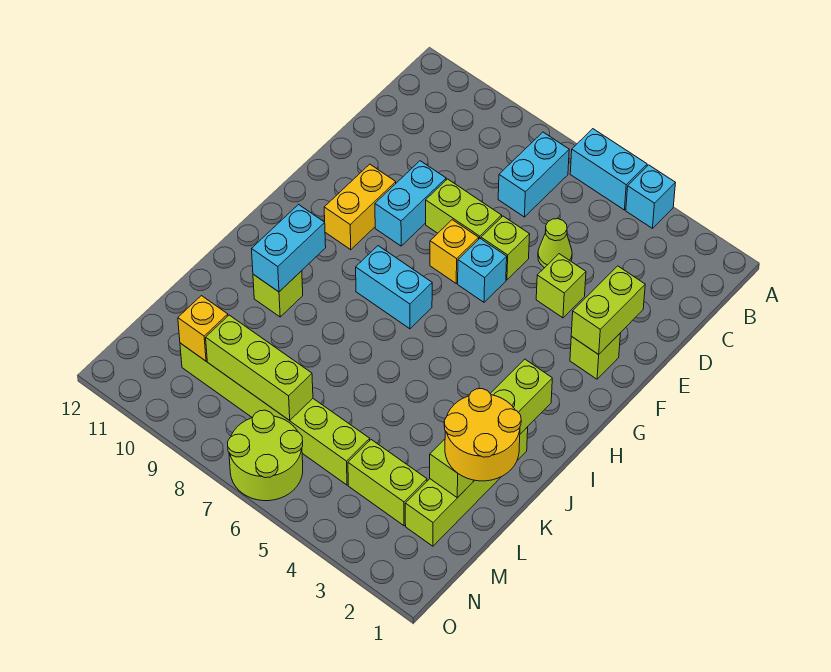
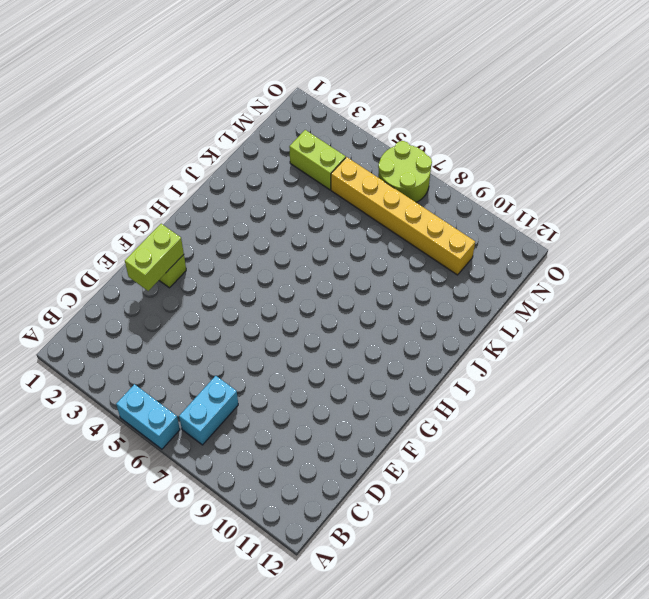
yellow brick M5:M10 level 1 -> lime brick M5:M10 level 1
none -> cyan brick A4 level 1
none -> lime cone D5 level 1
none -> lime brick E4 level 1

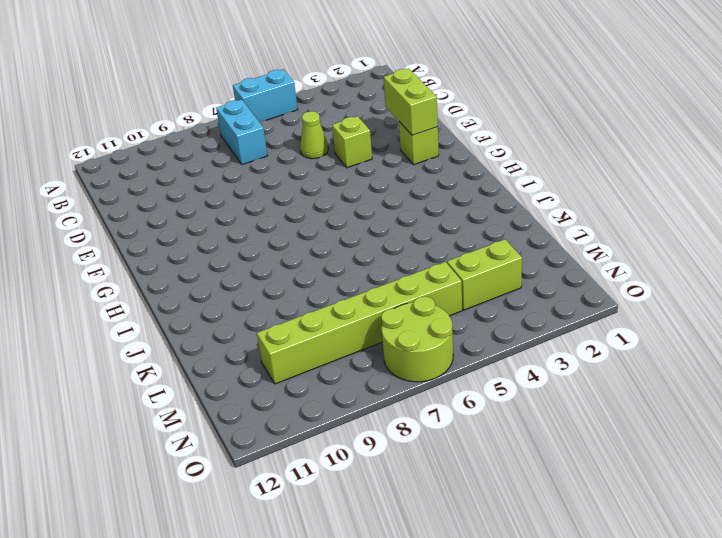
none -> cyan brick A4 level 1
none -> lime brick E6 level 1
none -> lime brick E7:E8 level 1

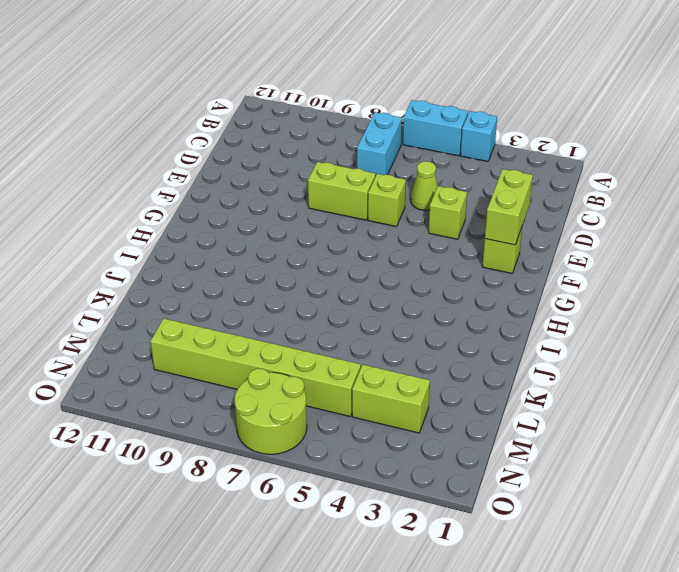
none -> cyan brick E9:F9 level 1
none -> cyan brick F6 level 1
none -> yellow brick F7 level 1

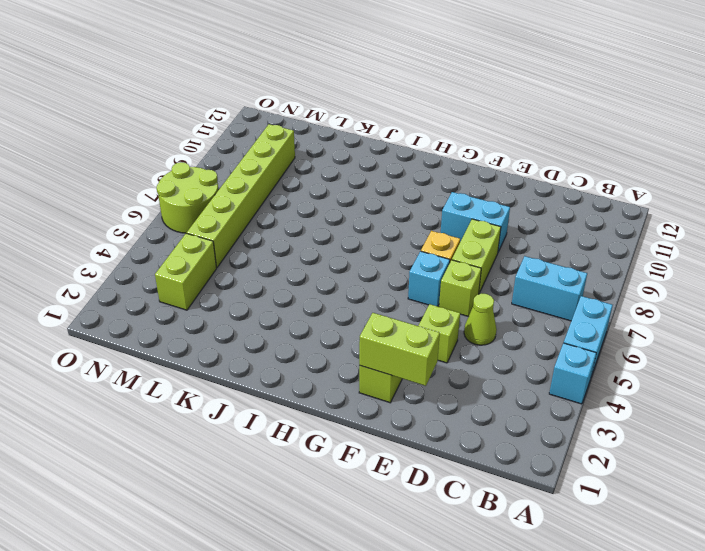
none -> yellow brick F10:G10 level 1
none -> cyan brick H7:H8 level 1
none -> lime brick J2:M2 level 1

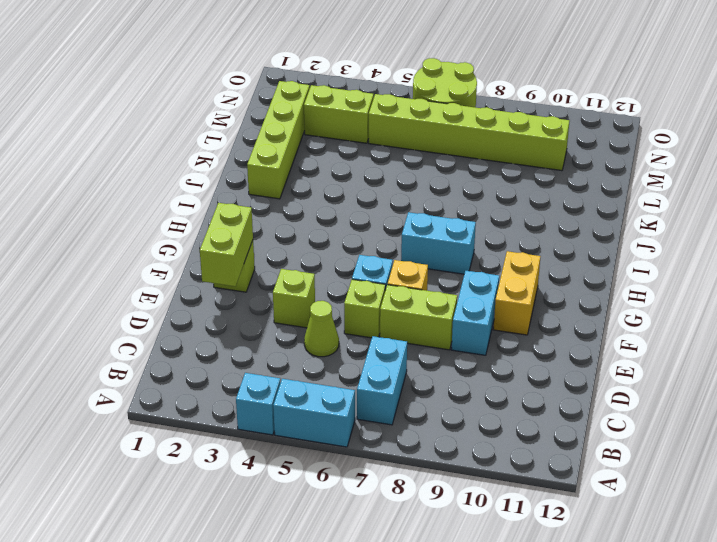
none -> lime brick J10 level 1
none -> lime brick I2:L2 level 2
none -> cyan brick I10:J10 level 2

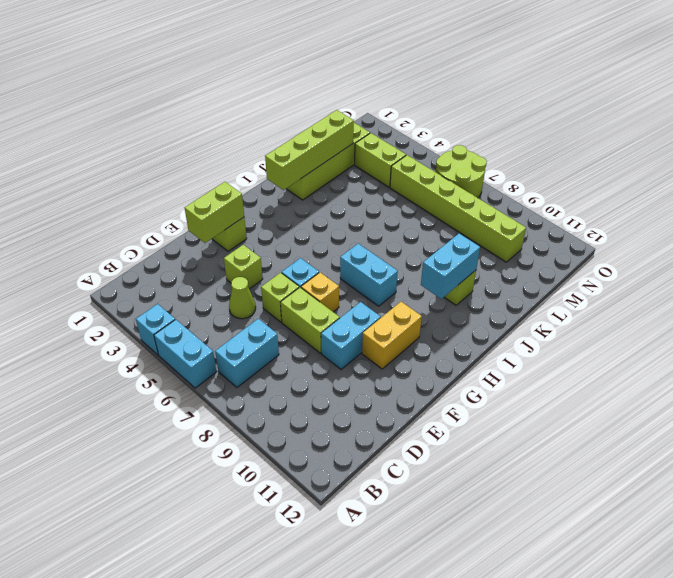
none -> lime brick M7:M9 level 2
none -> yellow brick M10 level 2
none -> yellow round brick K1:L2 level 3

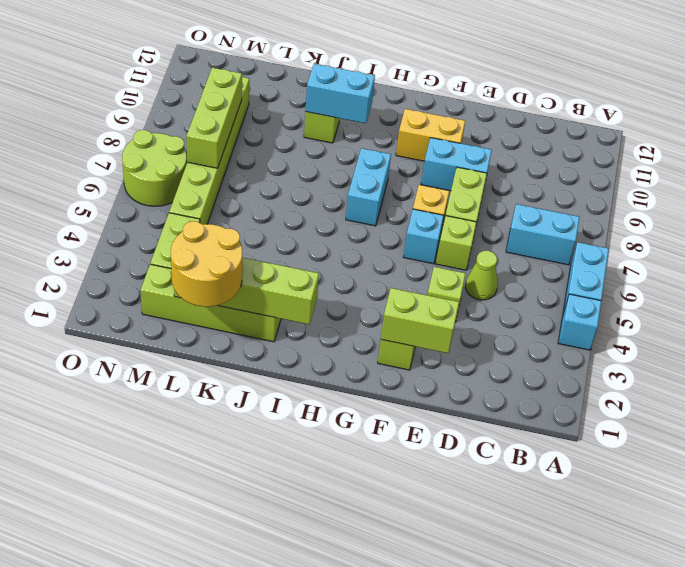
none -> yellow brick M10 level 2

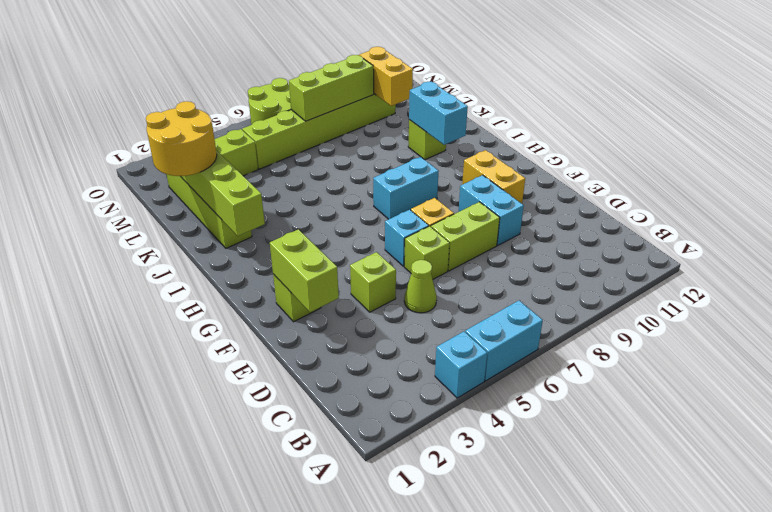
yellow brick L10:M10 level 2 -> yellow brick M10 level 2
none -> cyan brick B7:C7 level 1

